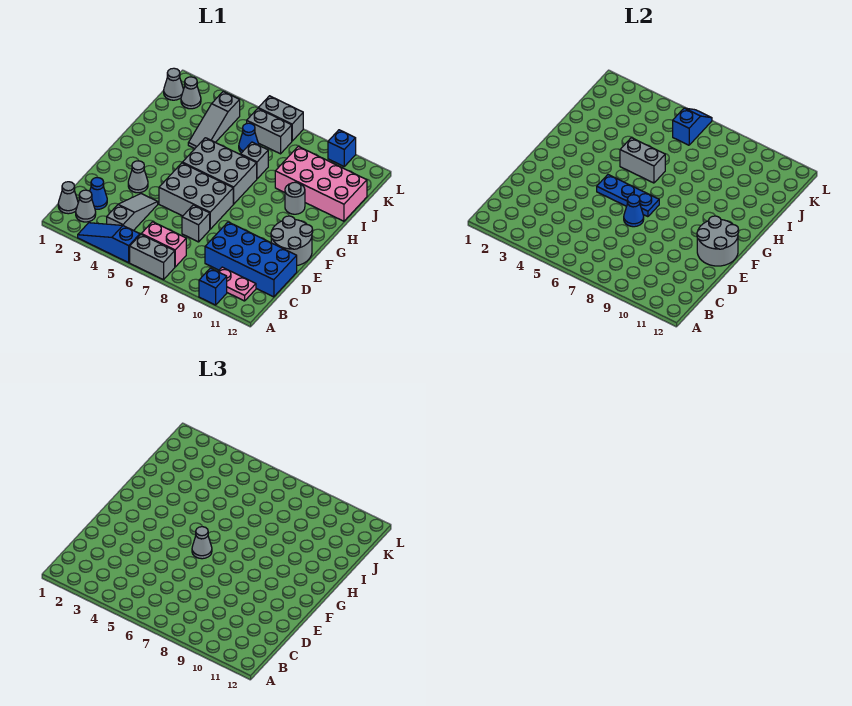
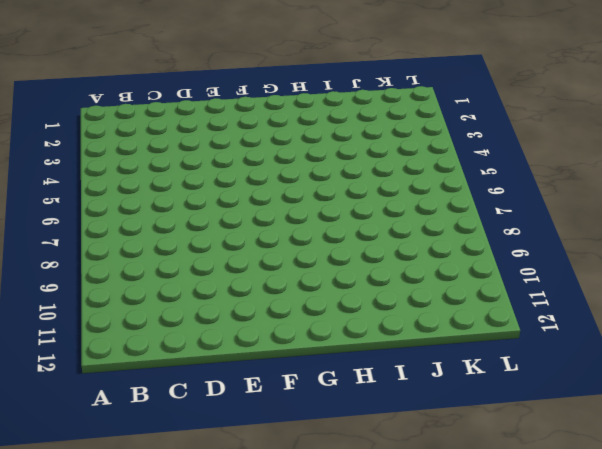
none -> blue slope A3:A5 level 1 top 5
none -> grey brick A6:A7 level 1
none -> blue brick A10 level 1
none -> grey cone B1 level 1

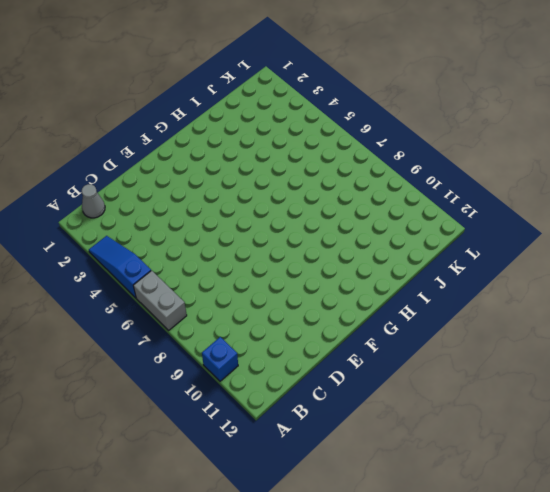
none -> grey cone B2 level 1
none -> grey slope B4:D4 level 1 top B
none -> pink brick B6:B7 level 1
none -> pink plate B10:B11 level 1

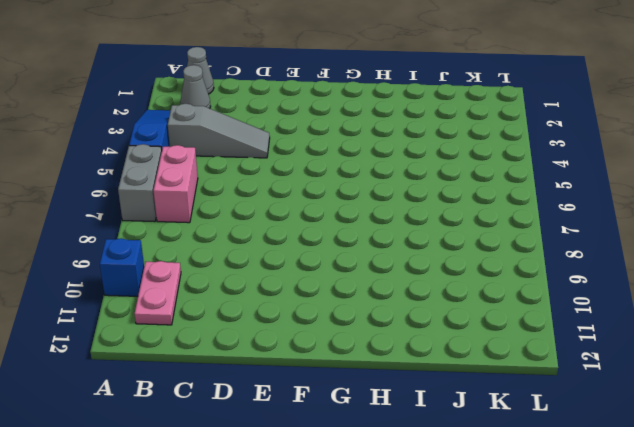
none -> blue cone C2 level 1
none -> blue brick C9:D12 level 1
none -> grey brick D7 level 1
none -> grey cone E3 level 1

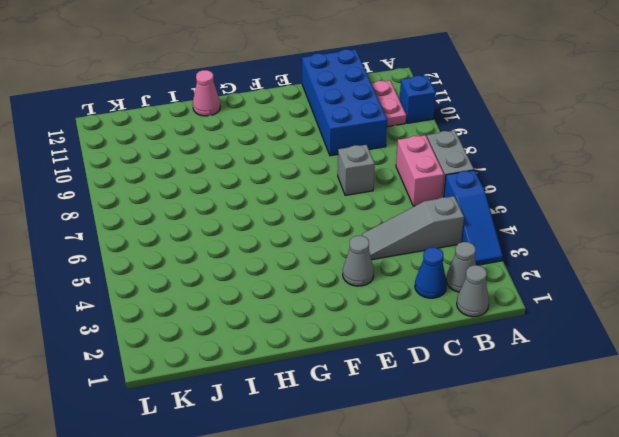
pink cone H12 level 1 -> none
none -> grey brick E5:F7 level 1
none -> grey round brick E11:F12 level 1
none -> grey brick G5:H7 level 1
none -> grey round brick H10 level 1

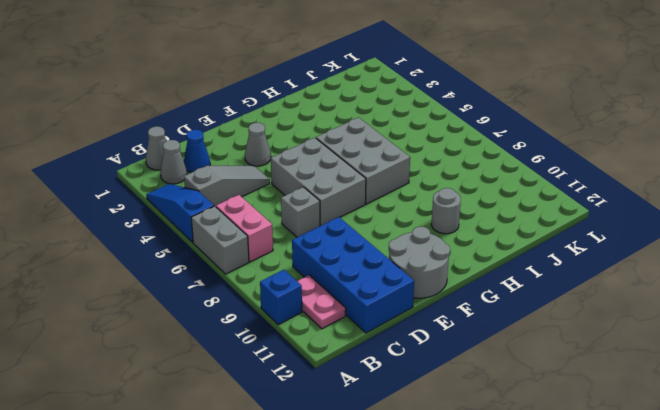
none -> grey slope I4:K4 level 1 top K
none -> grey brick I7 level 1
none -> pink brick I9:J12 level 1
none -> blue cone J6 level 1

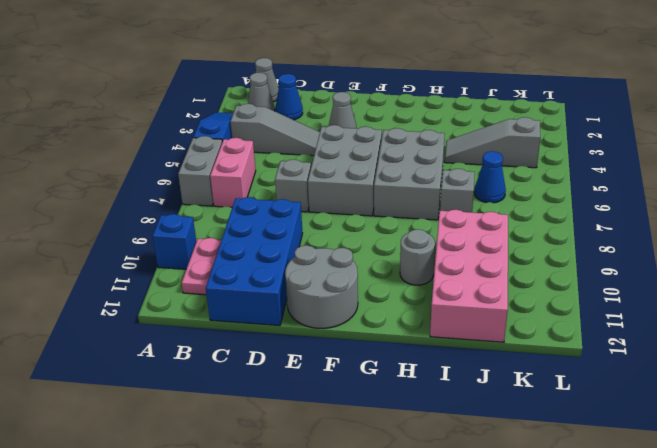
none -> grey cone K1 level 1
none -> grey cone K2 level 1
none -> grey brick K6:K7 level 1
none -> grey brick L6:L7 level 1

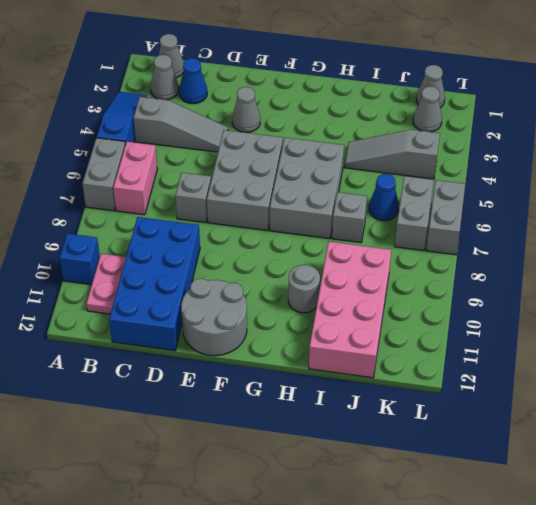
none -> blue brick L10 level 1
none -> blue cone E7 level 2
none -> grey round brick E11:F12 level 2
none -> blue plate F5:F7 level 2

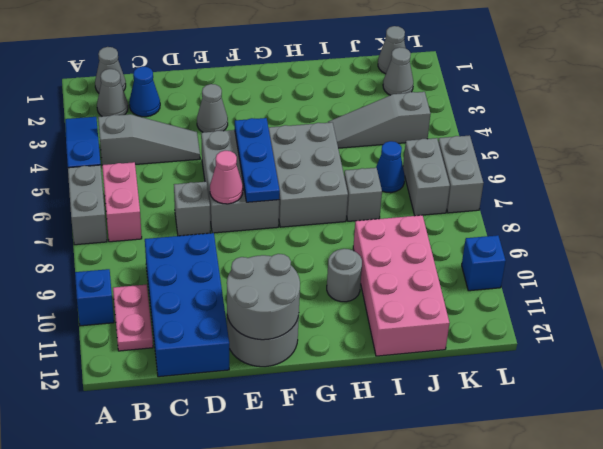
pink cone E7 level 2 -> blue cone E7 level 2
none -> grey brick H5:H6 level 2
none -> blue slope K6:L6 level 2 top K
none -> grey cone F6 level 3

